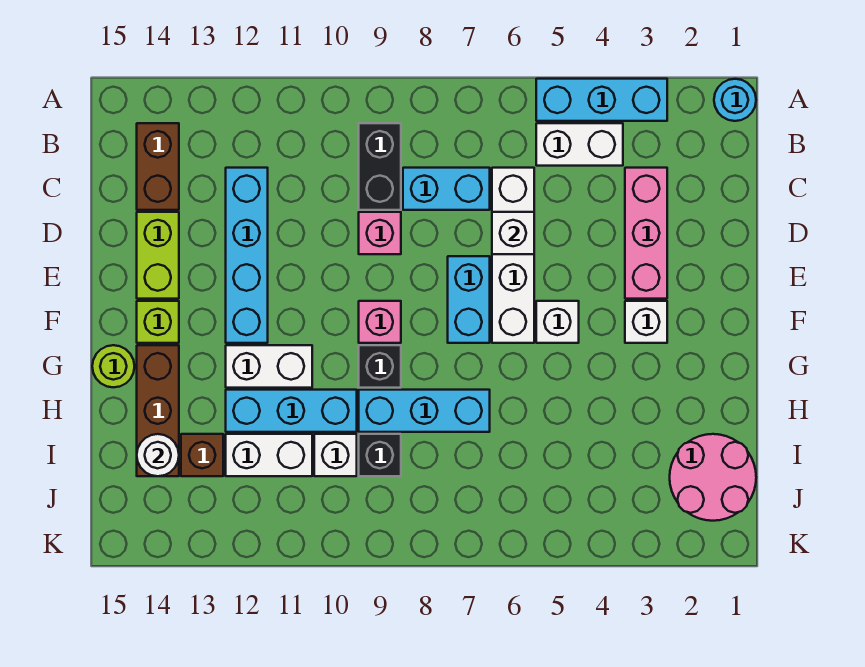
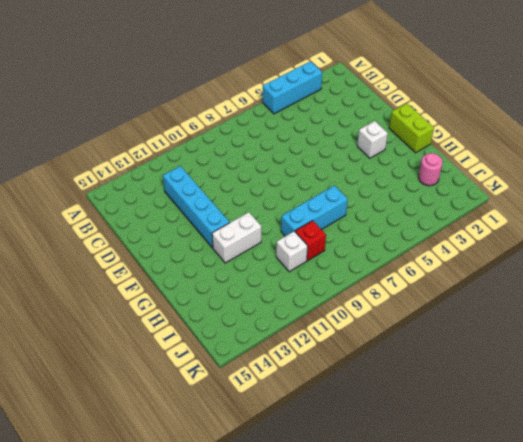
lime brick F1:G1 level 1 -> lime brick D14:E14 level 1
pink round brick I2 level 1 -> pink round brick I1:J2 level 1
red brick I9 level 1 -> black brick I9 level 1
none -> cyan round brick A1 level 1
none -> white brick B4:B5 level 1
none -> black brick B9:C9 level 1

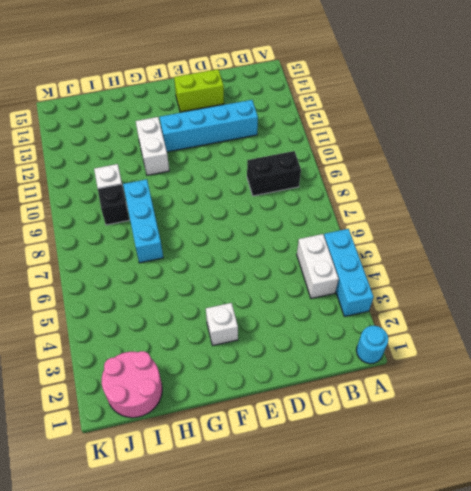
none -> brown brick B14:C14 level 1
none -> pink brick C3:E3 level 1
none -> white brick C6:F6 level 1

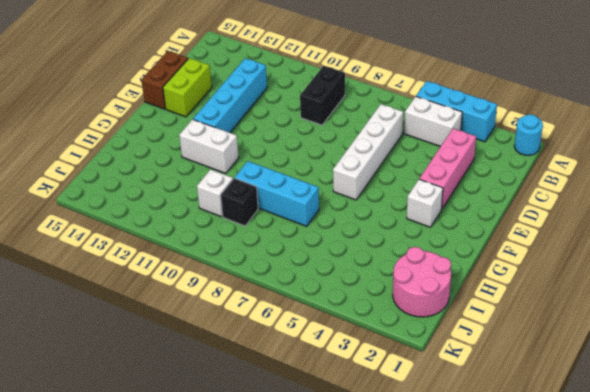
brown brick D15:E15 level 1 -> brown brick B14:C14 level 1
none -> cyan brick C7:C8 level 1
none -> pink brick D9 level 1
none -> cyan brick E7:F7 level 1

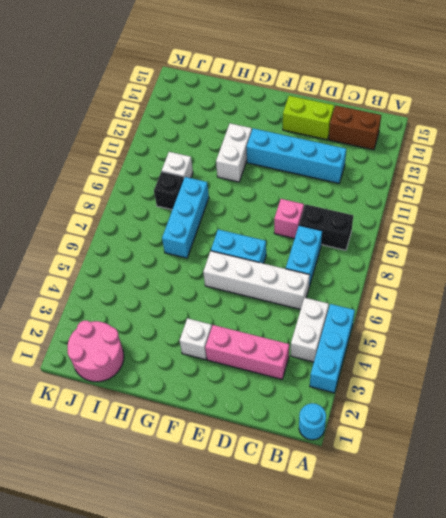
none -> white brick F5 level 1
none -> pink brick F9 level 1
none -> lime brick F14 level 1

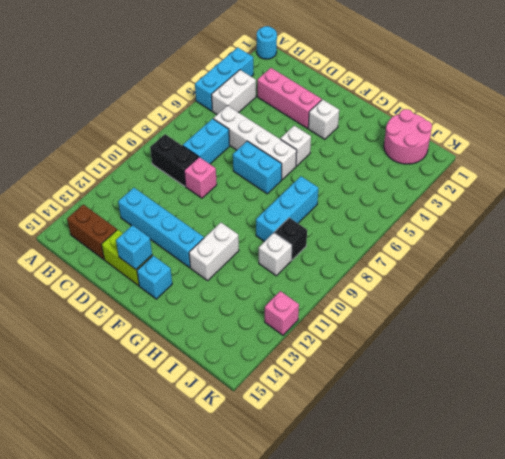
cyan brick E14 level 2 -> none
cyan brick F14 level 1 -> lime brick F14 level 1
pink brick K12 level 1 -> pink brick F9 level 1
none -> black brick G9 level 1
none -> brown brick G14:I14 level 1
none -> lime round brick G15 level 1

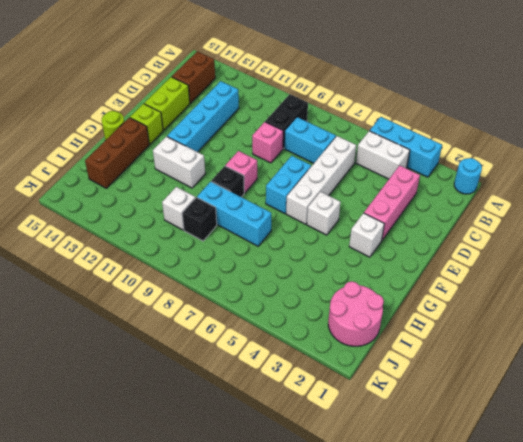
none -> cyan brick H10:H12 level 1
none -> white brick I11:I12 level 1
none -> brown brick I13 level 1

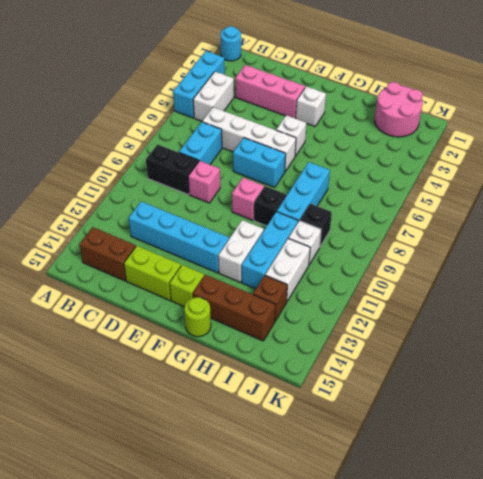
none -> white brick D6 level 2
none -> white round brick I14 level 2

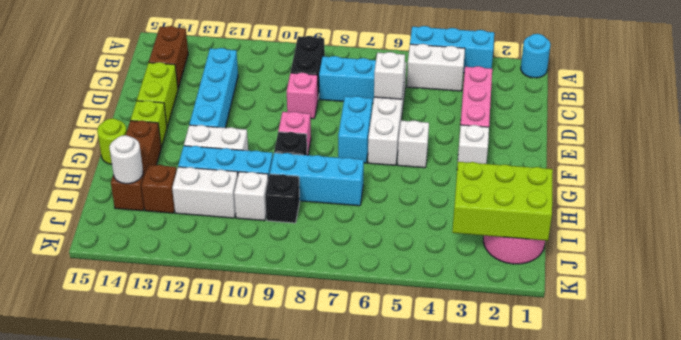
lime brick I1:J3 level 2 -> none

